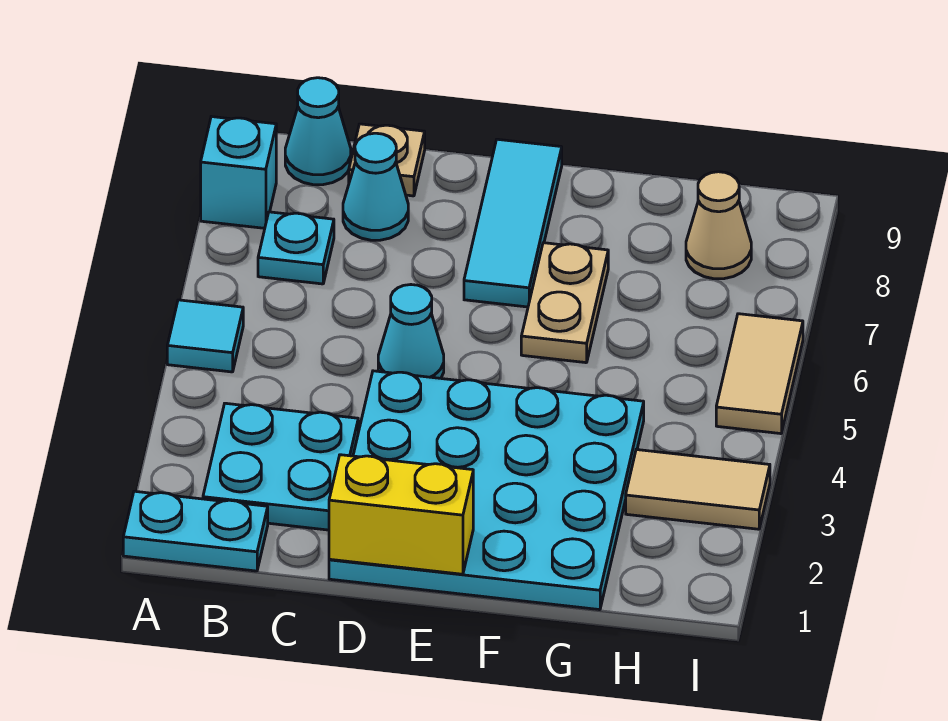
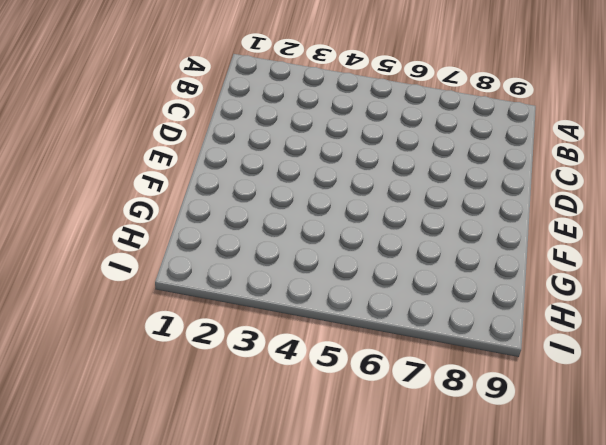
none -> cyan plate A1:B1 level 1
none -> cyan tile A5 level 1
none -> cyan brick A8 level 1

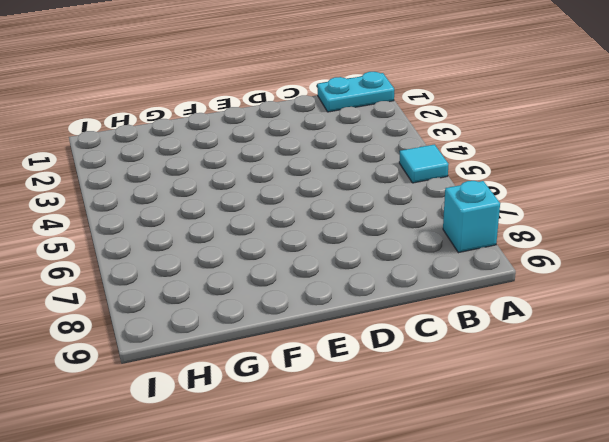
none -> cyan plate B2:C3 level 1
none -> cyan plate B7 level 1
none -> cyan cone B9 level 1

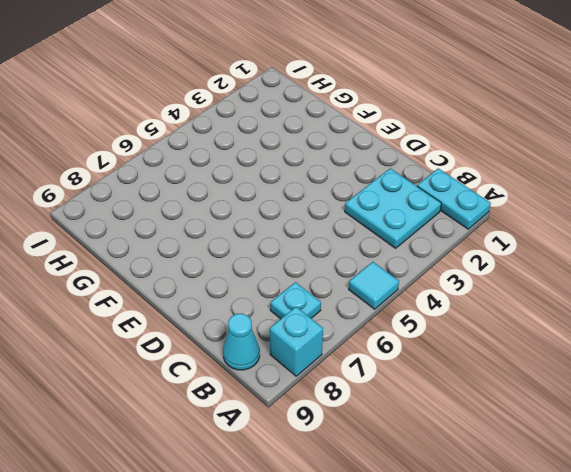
none -> cyan cone C8 level 1
none -> tan plate C9 level 1
none -> cyan plate D1:G4 level 1

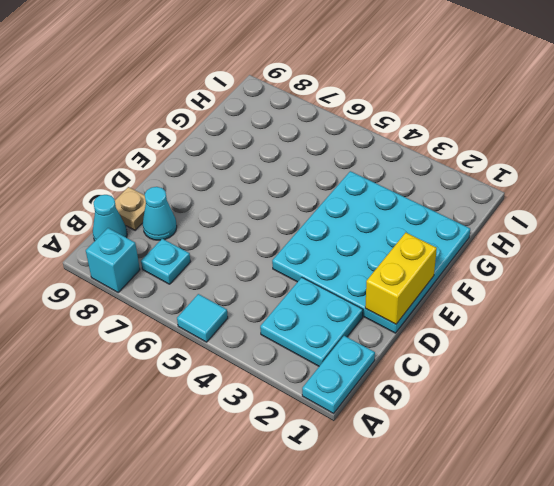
none -> cyan cone D5 level 1
none -> cyan tile E7:E9 level 1
none -> tan plate F6:F7 level 1

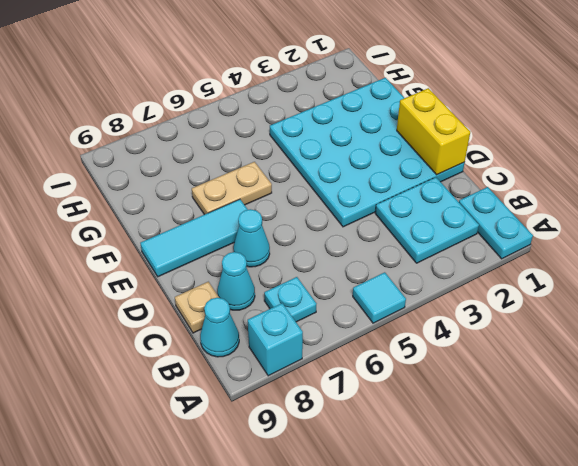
cyan cone D7 level 1 -> cyan cone D5 level 1
none -> tan tile H3:I3 level 1
none -> tan cone H8 level 1
none -> tan tile I5:I6 level 1

